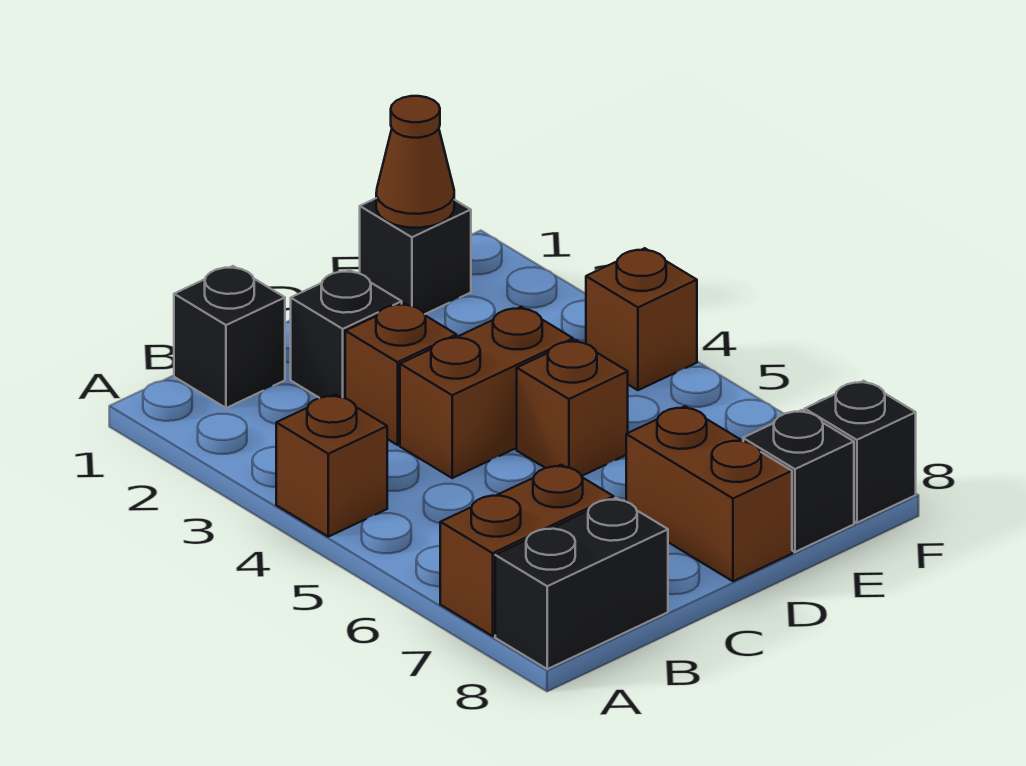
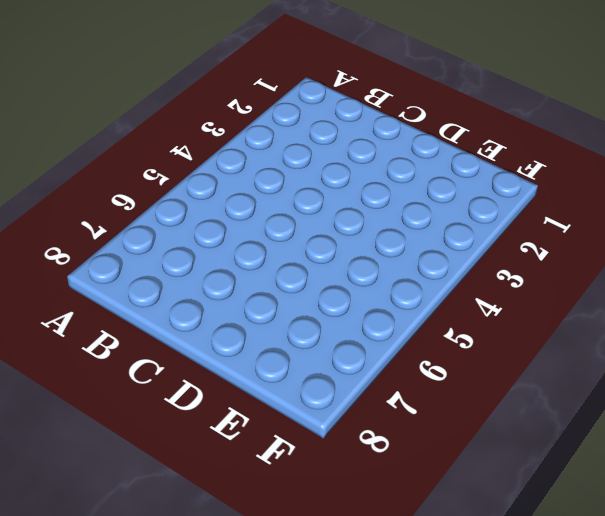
none -> brown brick A4 level 1
none -> brown brick A7:B7 level 1
none -> black brick A8:B8 level 1

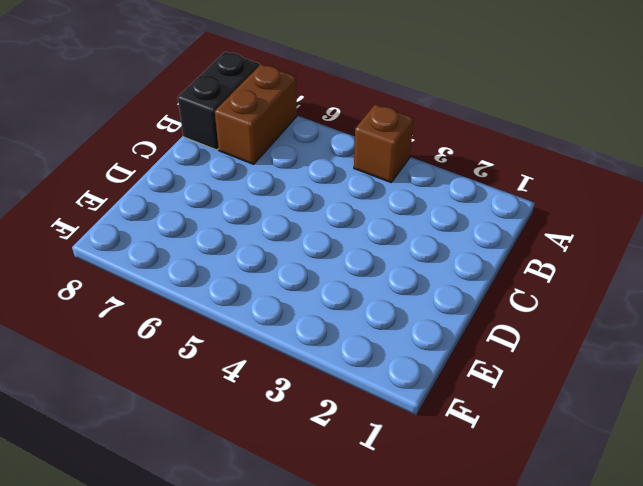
none -> black brick B1 level 1
none -> black brick C2 level 1
none -> brown brick C3 level 1

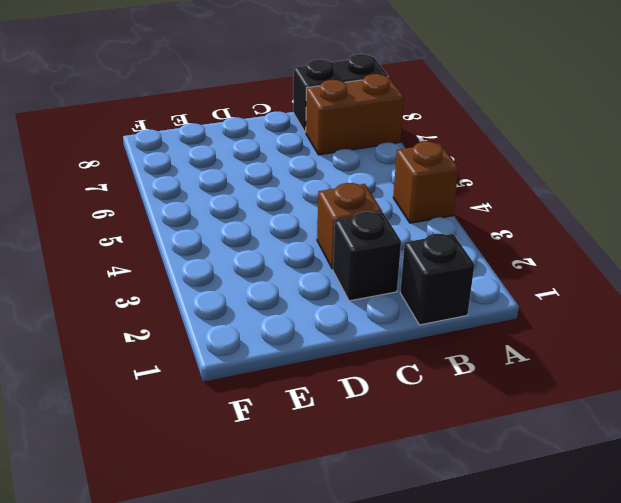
none -> brown brick C4:D4 level 1
none -> brown brick D5 level 1
none -> brown brick D7:D8 level 1

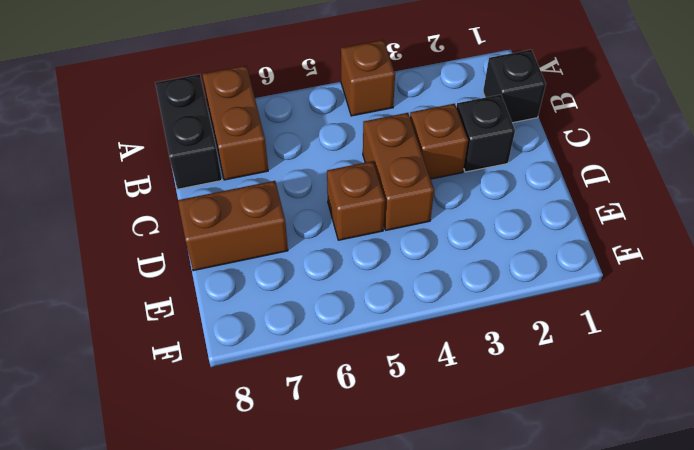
none -> black brick E1 level 1
none -> black brick E8 level 1
none -> brown brick F4 level 1

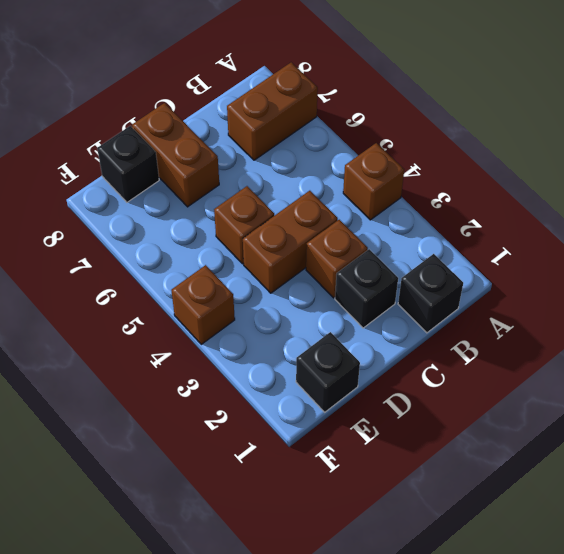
none -> black brick A8:B8 level 1
none -> black brick F8 level 1
none -> brown cone E1 level 2

